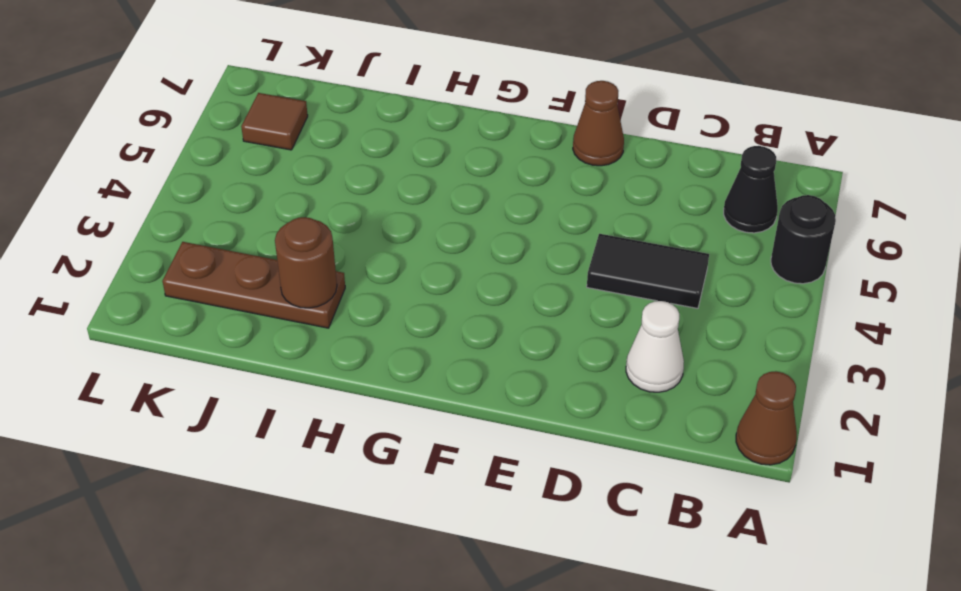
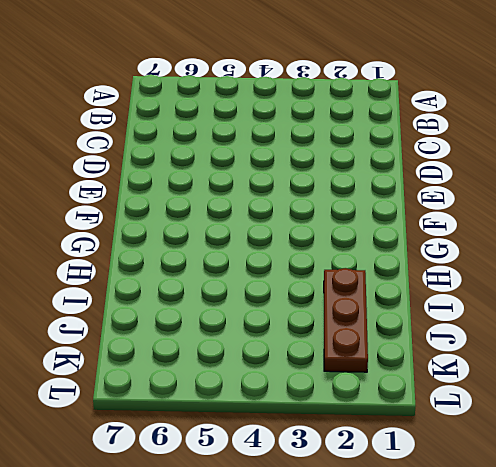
none -> brown cone A1 level 1
none -> black round brick A5 level 1

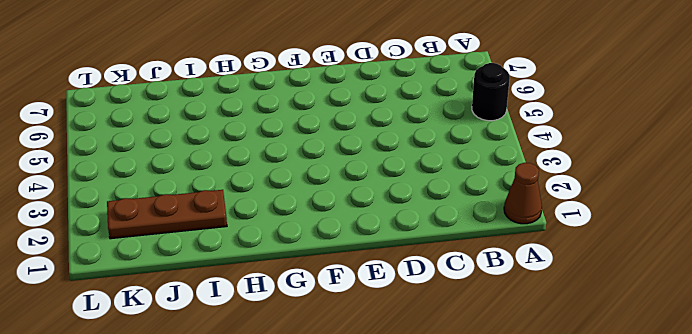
none -> black cone B6 level 1
none -> white cone C2 level 1

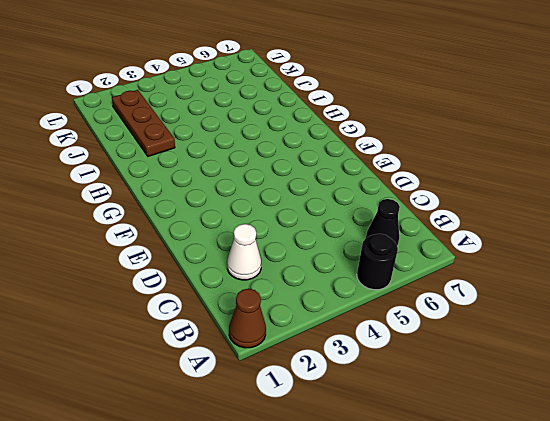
none -> black tile C4:D4 level 1
none -> brown cone E7 level 1

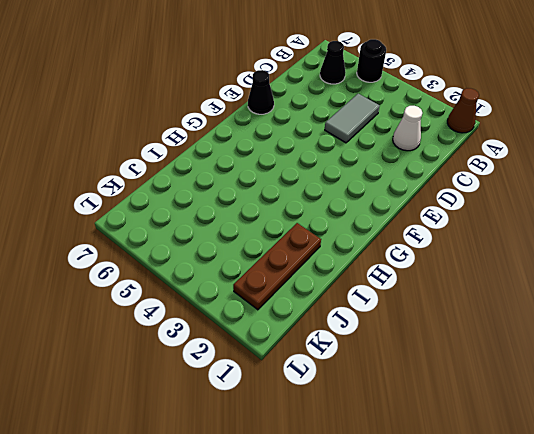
grey tile C4:D4 level 1 -> black tile C4:D4 level 1
black cone E7 level 1 -> brown cone E7 level 1
none -> brown tile K6 level 1
none -> brown round brick I2 level 2

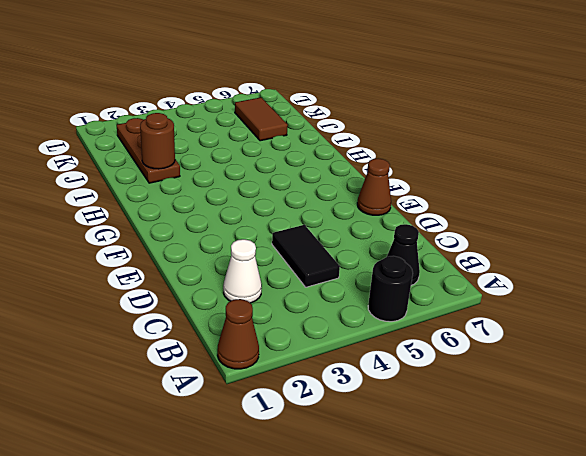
brown tile J6:K6 level 1 -> brown tile K6 level 1

